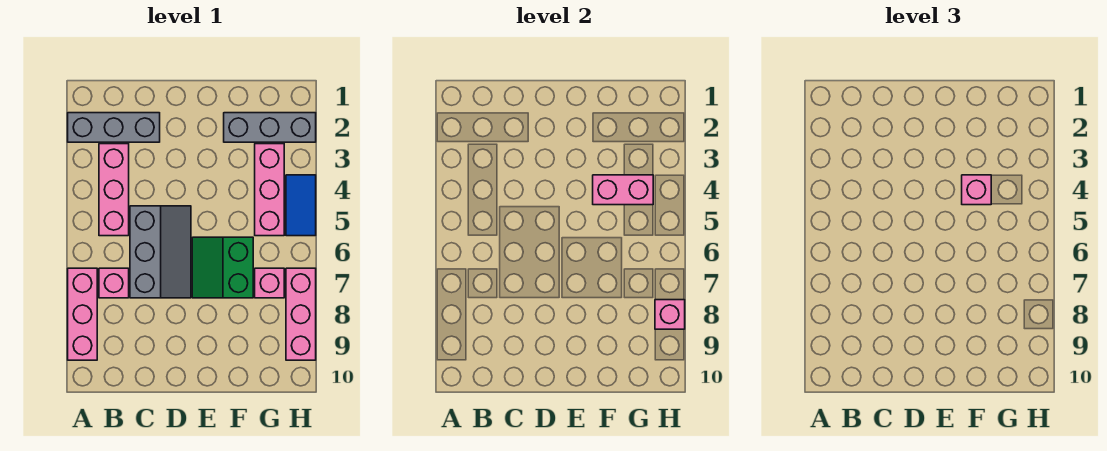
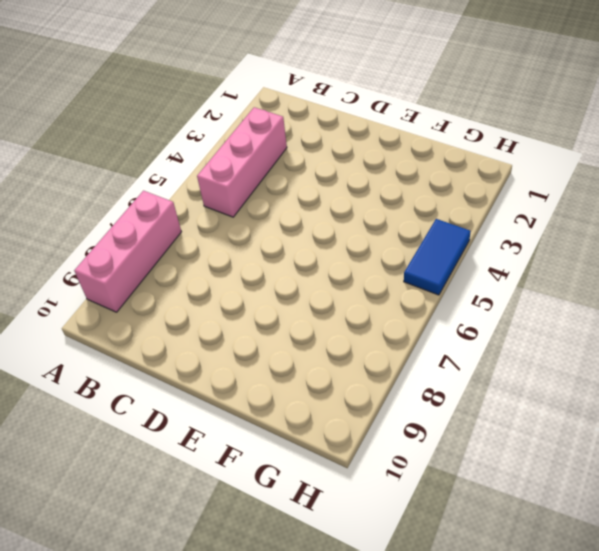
none -> grey brick A2:C2 level 1
none -> pink brick B7 level 1
none -> grey slope C5:D7 level 1 top C

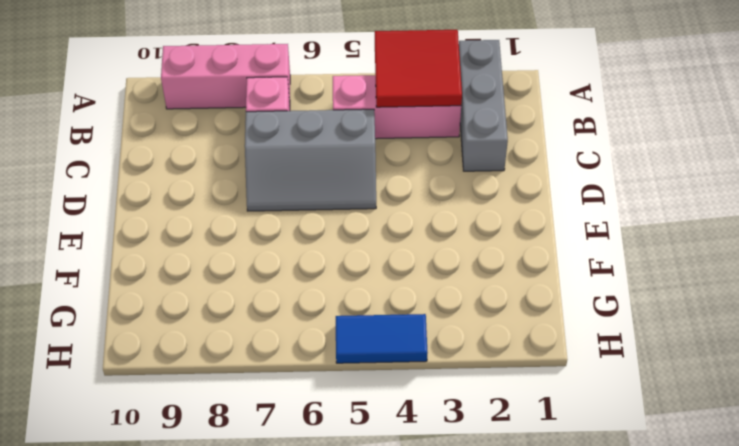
red tile A3:B4 level 2 -> none
none -> green slope E6:F7 level 1 top F
none -> grey brick F2:H2 level 1
none -> pink brick G3:G5 level 1

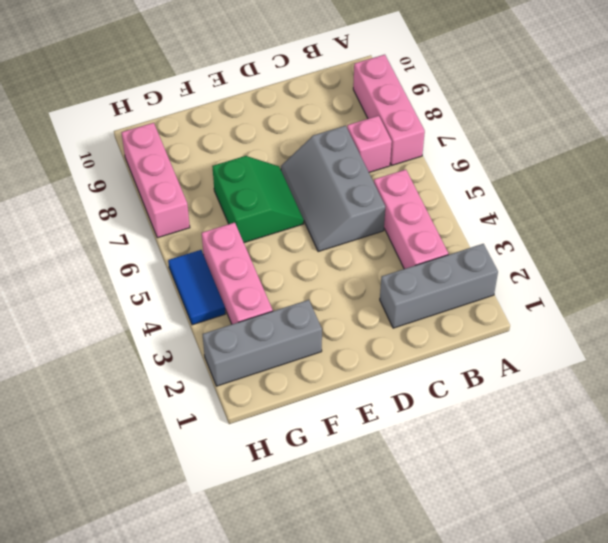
none -> pink brick G7 level 1
none -> pink brick F4:G4 level 2
none -> pink brick H8 level 2

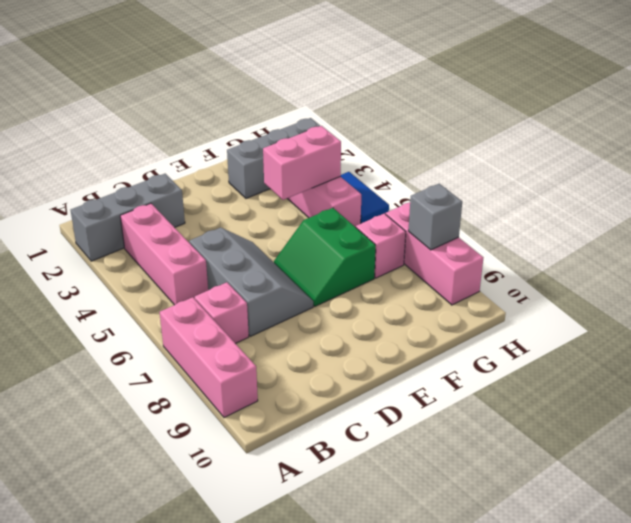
grey brick H8 level 2 -> pink brick H8 level 2
none -> pink brick F4 level 3

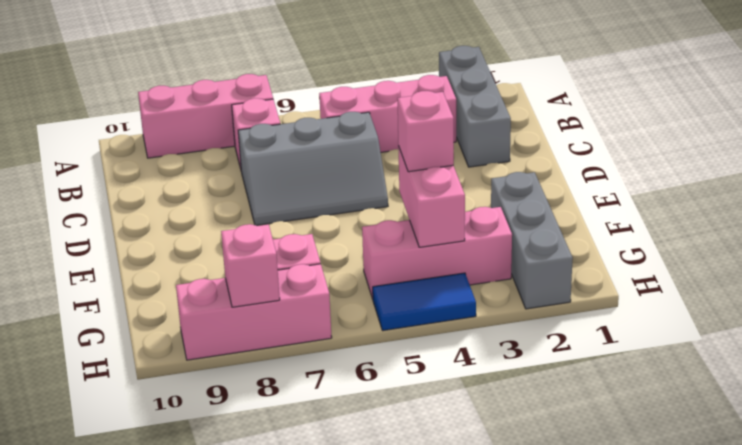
none -> green slope E6:F7 level 1 top F

